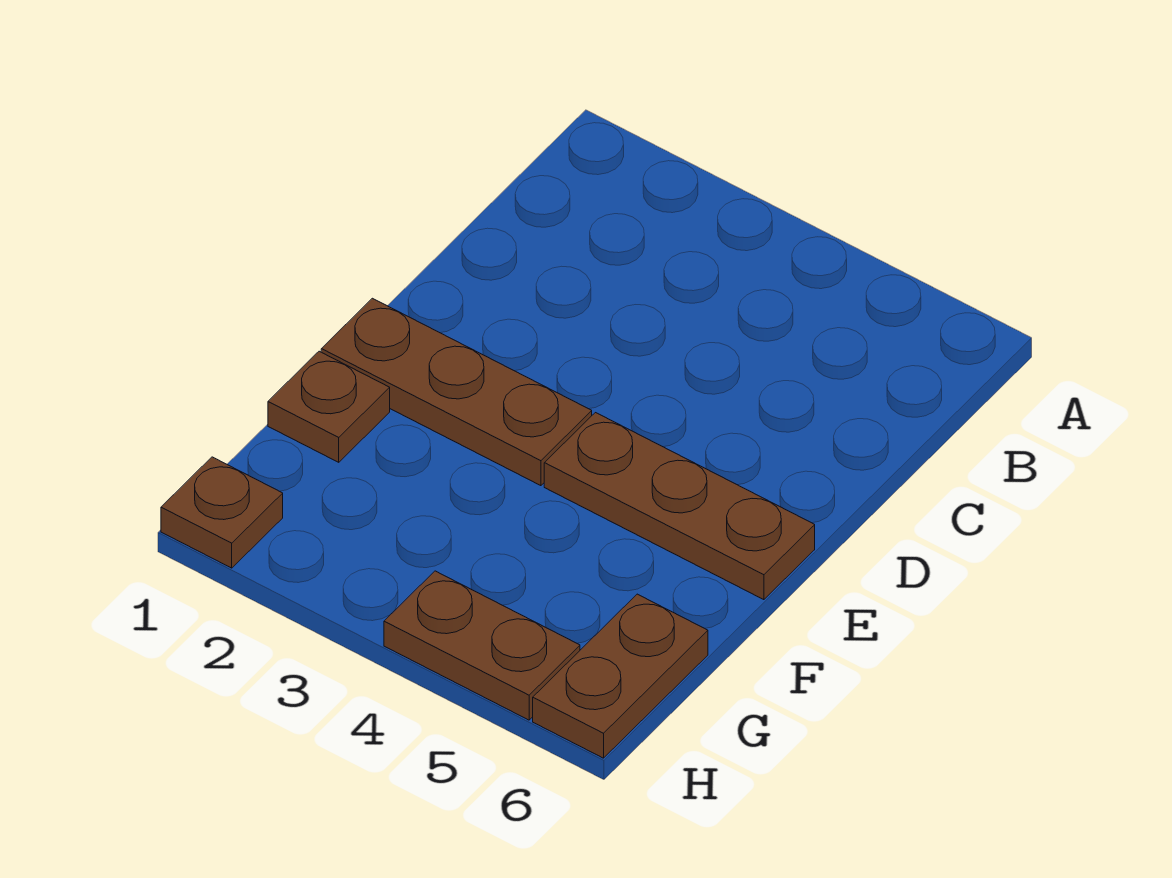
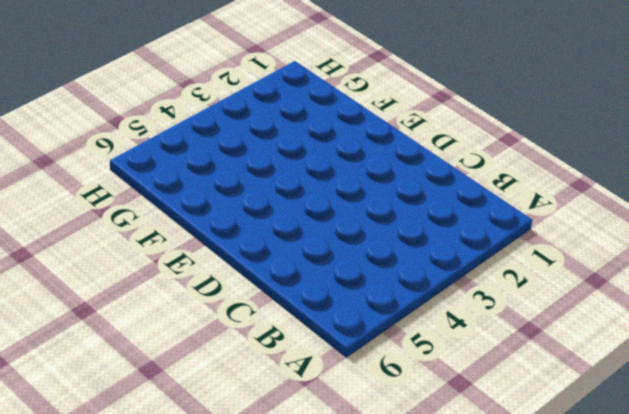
none -> brown plate E1:E3 level 1
none -> brown plate E4:E6 level 1

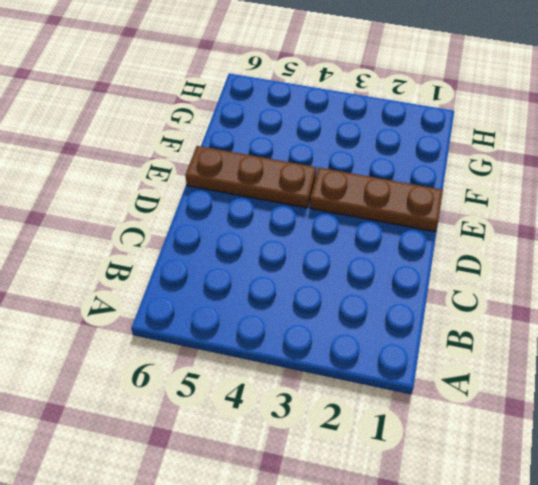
none -> brown plate F1 level 1
none -> brown plate G6:H6 level 1

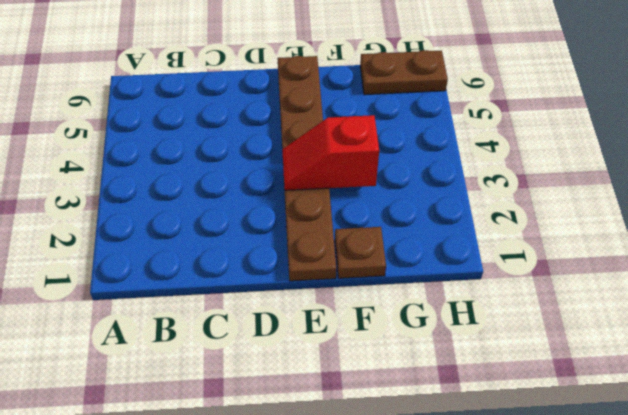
red slope E3:F3 level 2 top F -> none
none -> brown plate H1 level 1
none -> brown plate H4:H5 level 1

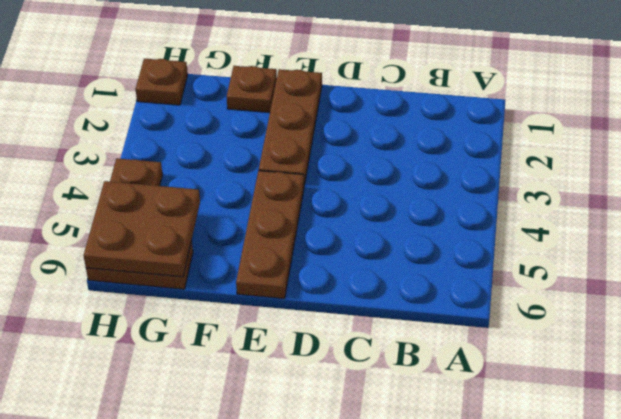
brown plate G5:H6 level 2 -> none

